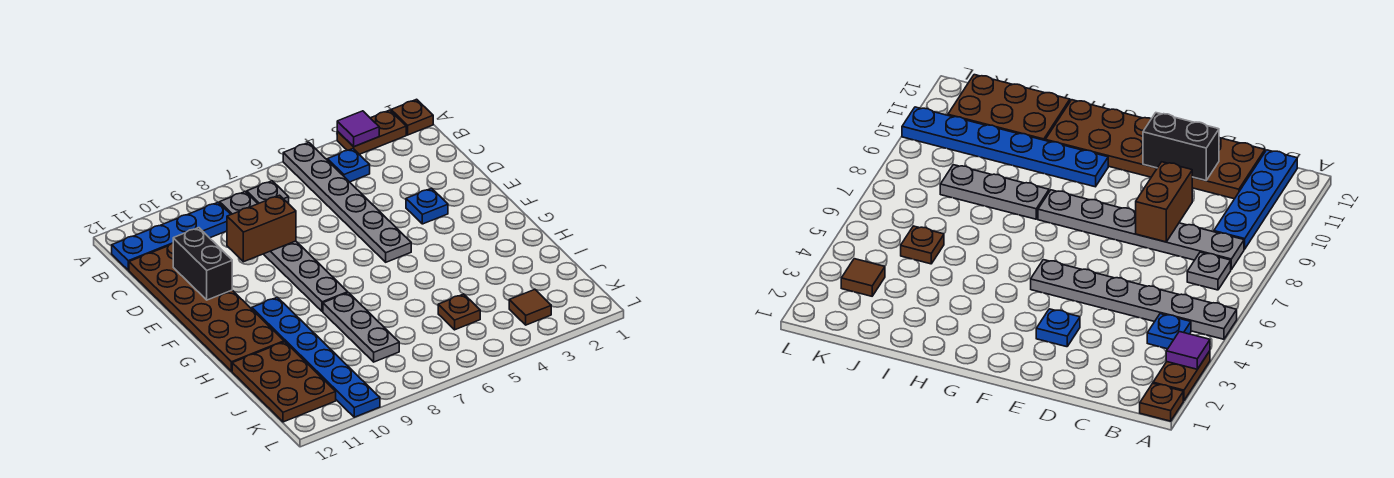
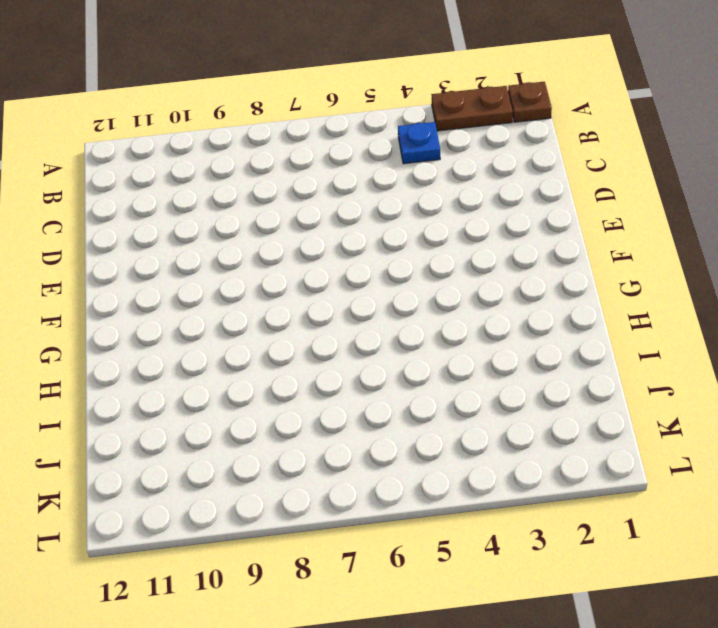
none -> grey plate A5:F5 level 1
none -> grey plate B7 level 1
none -> grey plate B8:G8 level 1

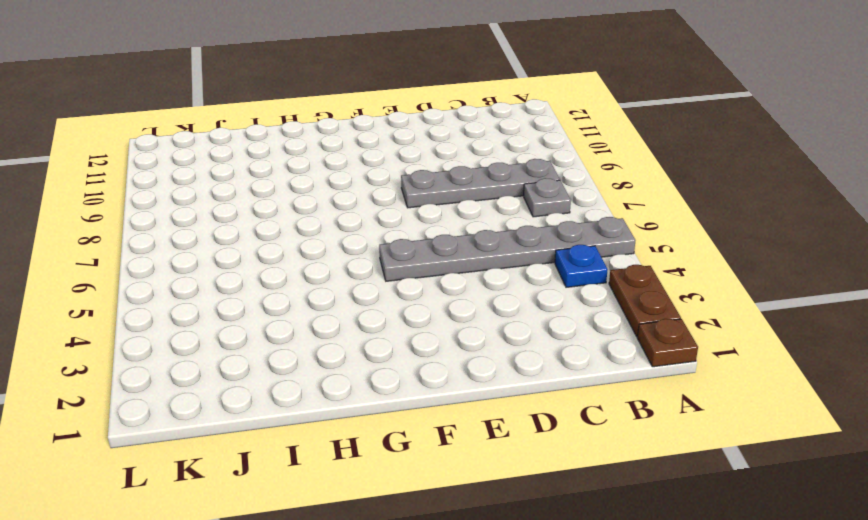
grey plate B8:E8 level 1 -> grey plate B8:G8 level 1
none -> blue plate B9:B12 level 1
none -> brown plate C11:H12 level 1
none -> blue plate E3 level 1

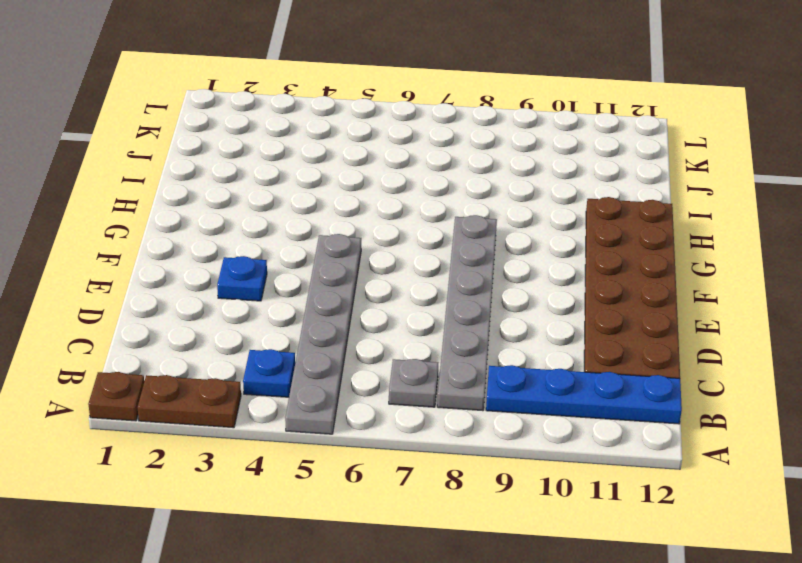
none -> blue plate G10:L10 level 1
none -> grey plate H8:J8 level 1
none -> brown plate I11:K12 level 1

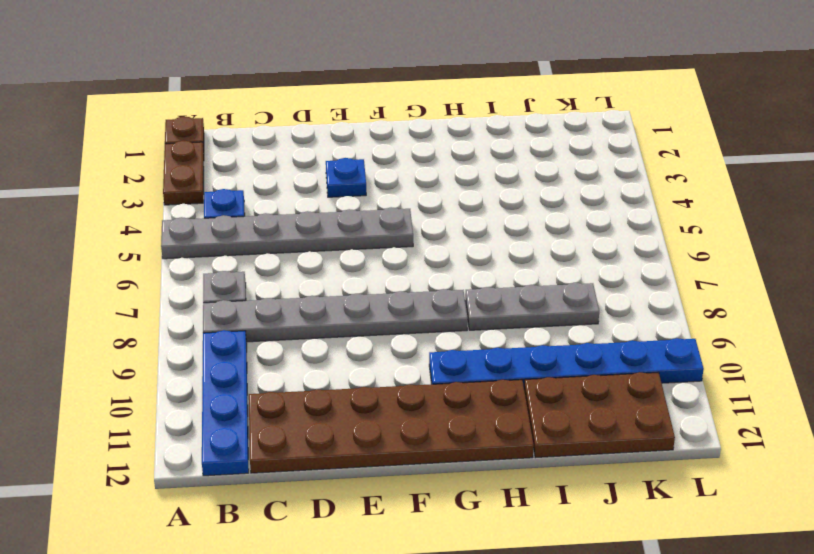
none -> brown plate J5 level 1
none -> brown tile K3 level 1
none -> purple tile A3 level 2

